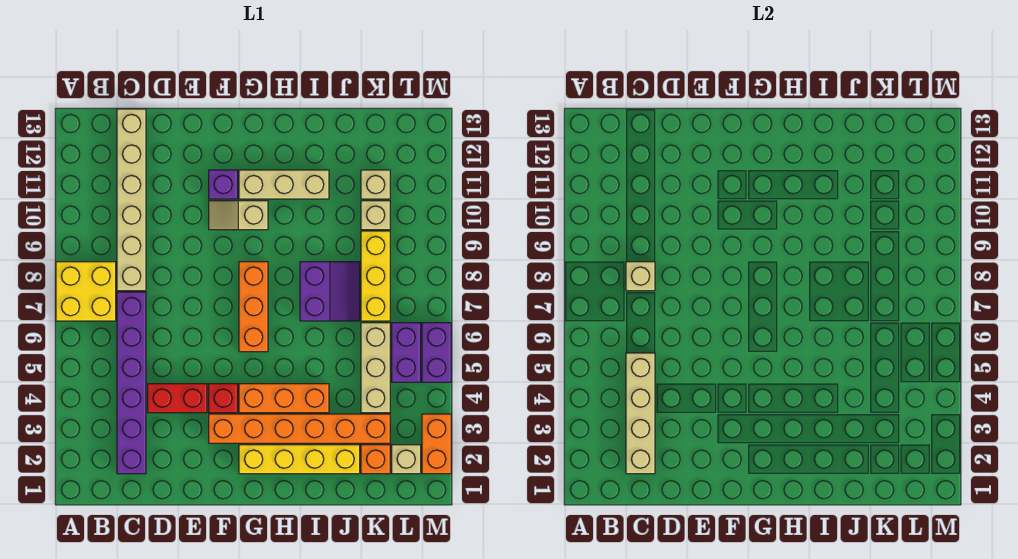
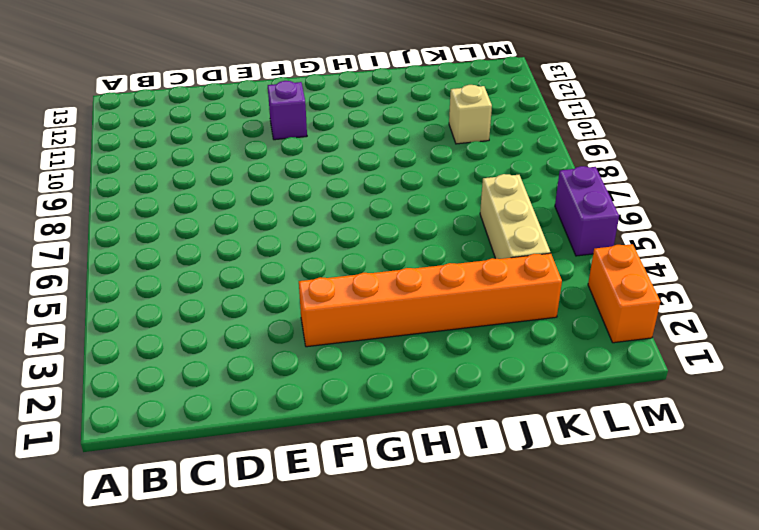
none -> yellow brick A7:B8 level 1
none -> purple brick C2:C7 level 1
none -> tan brick C8:C13 level 1

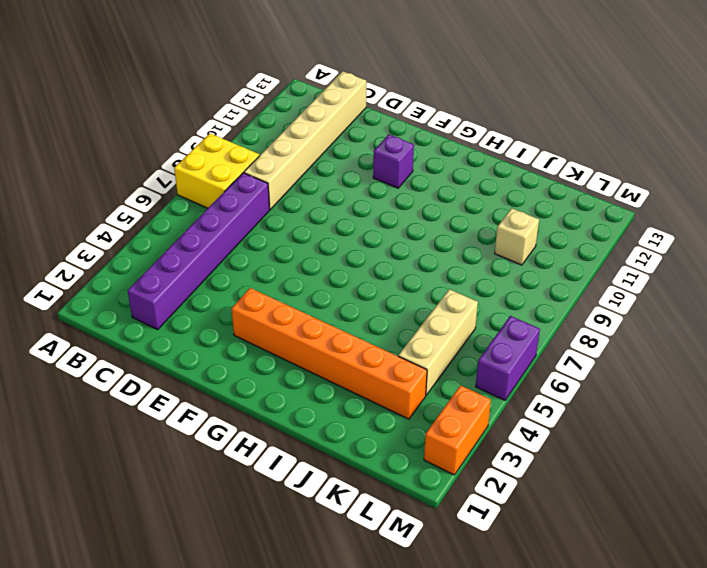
none -> red brick D4:E4 level 1
none -> red brick F4 level 1
none -> tan slope F10:G10 level 1 top G

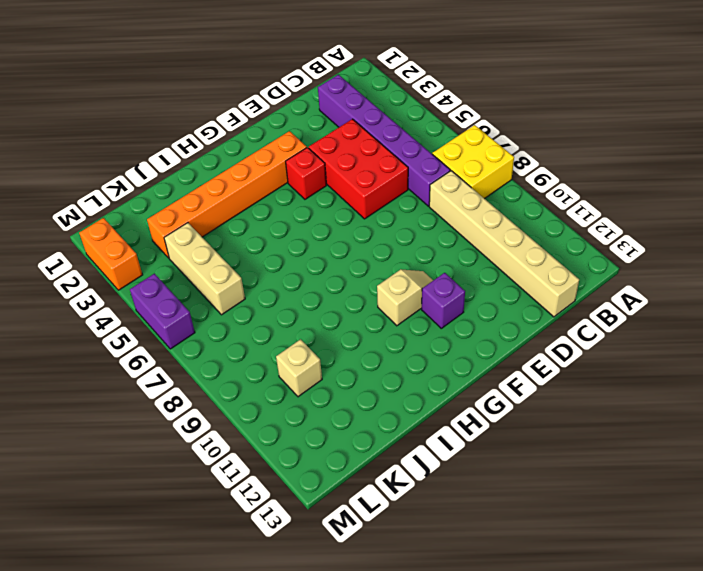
red brick D4:E6 level 1 -> red brick D4:E4 level 1
none -> yellow brick G2:J2 level 1
none -> orange brick G4:I4 level 1
none -> orange brick G6:G8 level 1

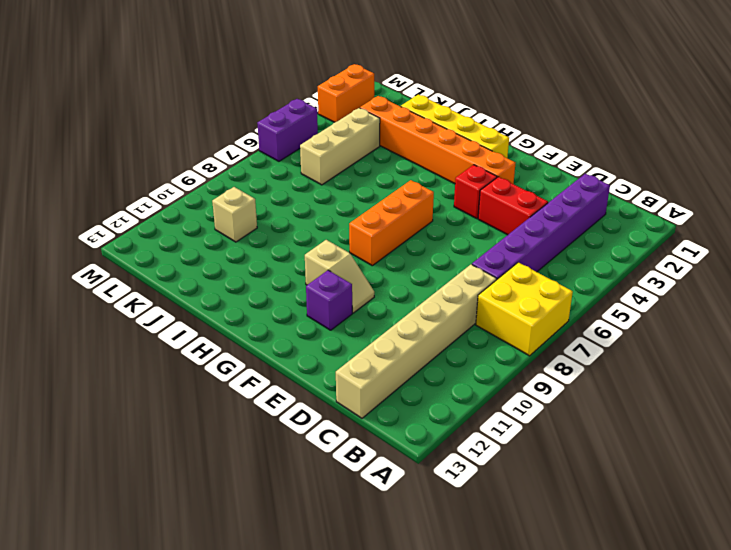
none -> orange brick G4:I4 level 1
none -> tan brick G11:I11 level 1
none -> purple slope I7:J8 level 1 top I

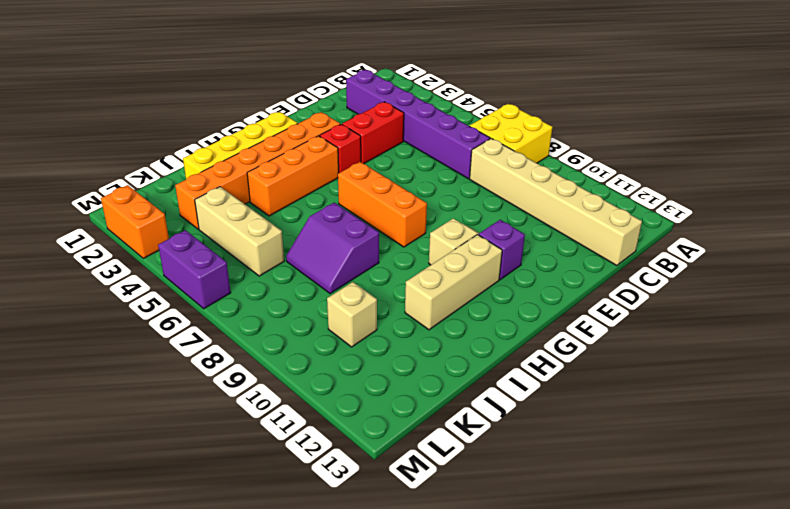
none -> orange brick K2 level 1
none -> yellow brick K7:K9 level 1
none -> tan brick K11 level 1

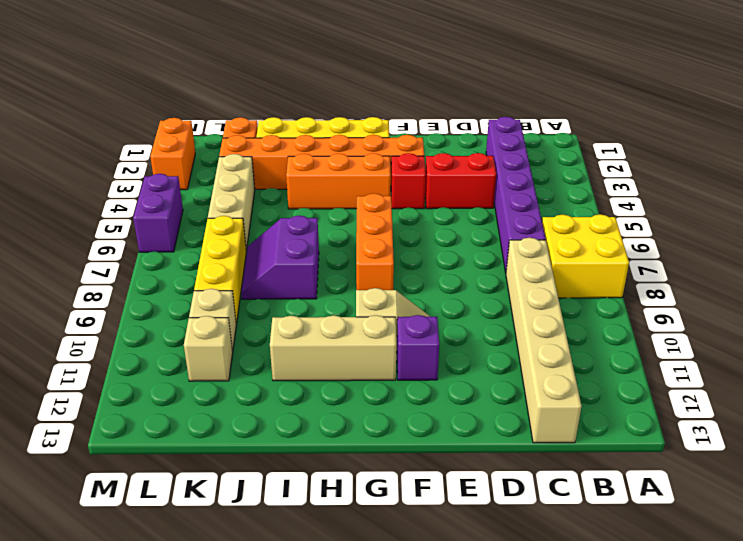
none -> tan brick L2 level 1
none -> purple brick L5:L6 level 1
none -> tan brick C2:C5 level 2

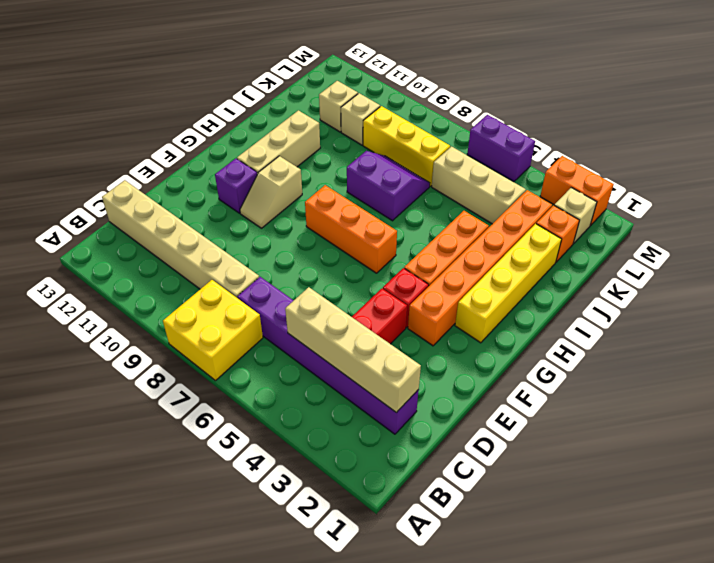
none -> purple brick L5:L6 level 1
none -> tan brick C8 level 2

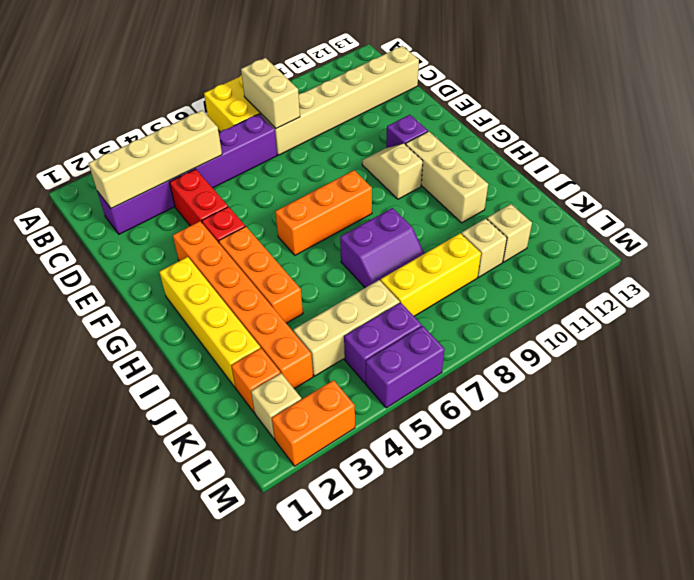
tan brick B8:C8 level 2 -> tan brick C8 level 2

